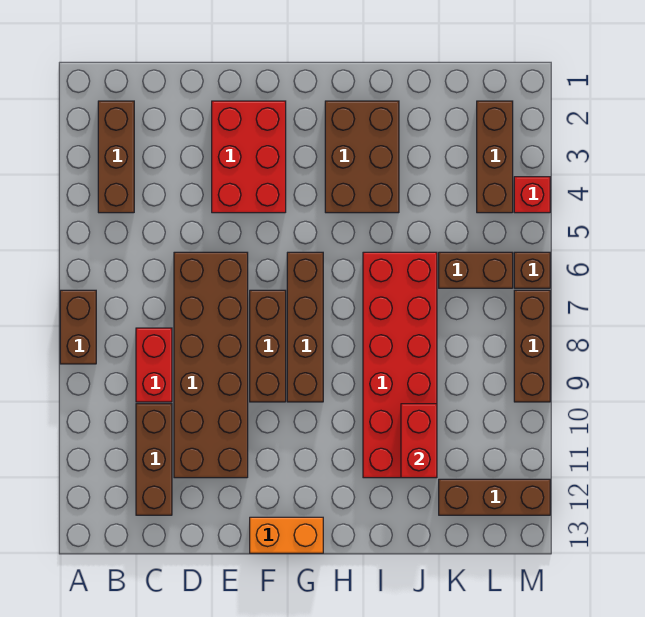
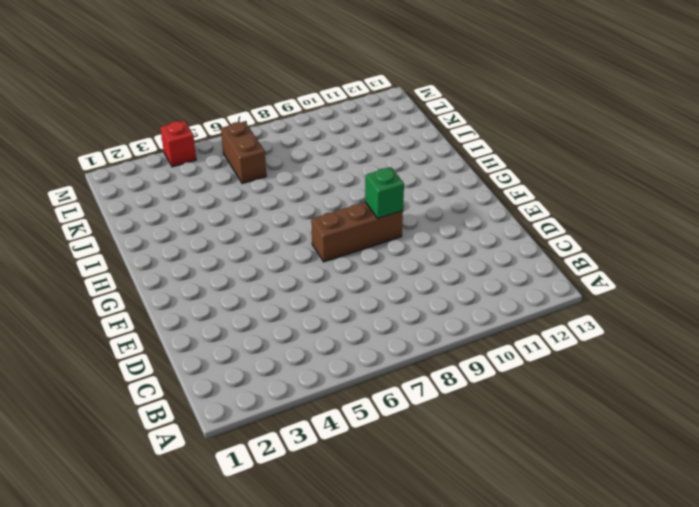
green brick F9 level 2 -> none
none -> brown brick A7:A8 level 1
none -> brown brick B2:B4 level 1
none -> red brick C8:C9 level 1

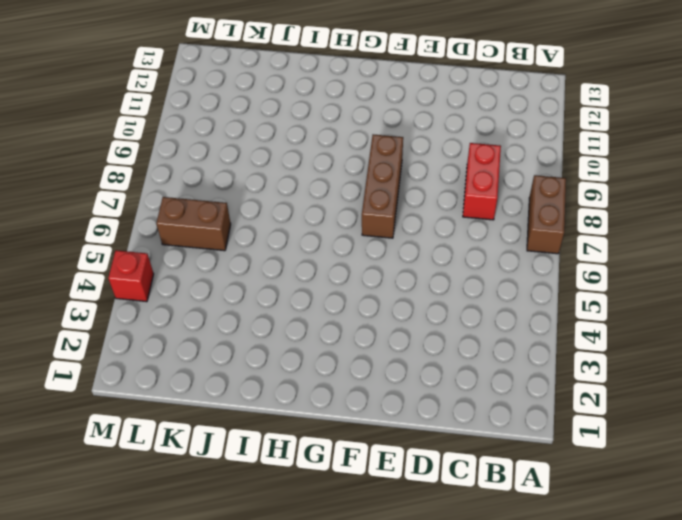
none -> brown brick B2:B4 level 1
none -> brown brick C10:C12 level 1
none -> brown brick D6:E11 level 1

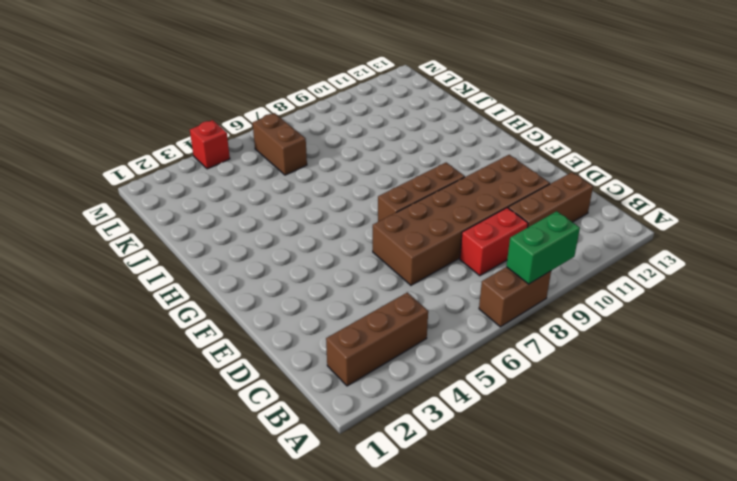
green brick A8:A9 level 2 -> none
none -> red brick E2:F4 level 1
none -> orange brick F13:G13 level 1
none -> brown brick G6:G9 level 1

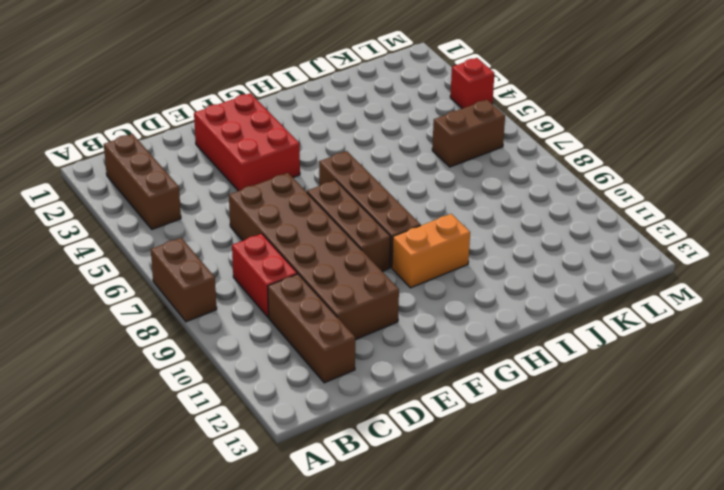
orange brick G10:H10 level 1 -> orange brick F13:G13 level 1
none -> brown brick H2:I4 level 1
none -> red brick I6:J11 level 1
none -> brown brick K12:M12 level 1

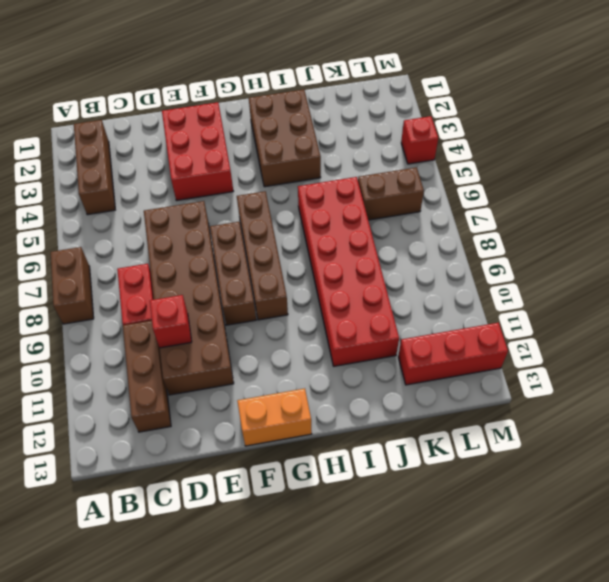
red brick D10 level 2 -> none
red brick K12:M12 level 1 -> brown brick K12:M12 level 1
none -> brown brick L2:L4 level 1
none -> brown brick M6 level 1
none -> brown brick M7:M9 level 1

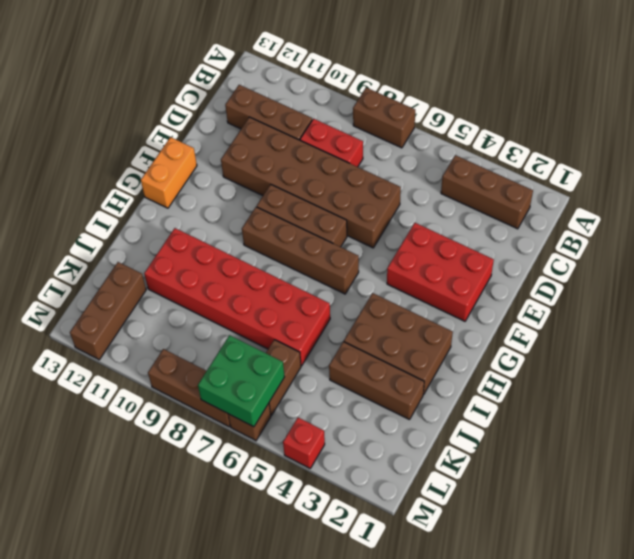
brown brick J2:J4 level 1 -> brown brick L2:L4 level 1
green brick L6:M7 level 2 -> none
none -> red brick J10:J11 level 2

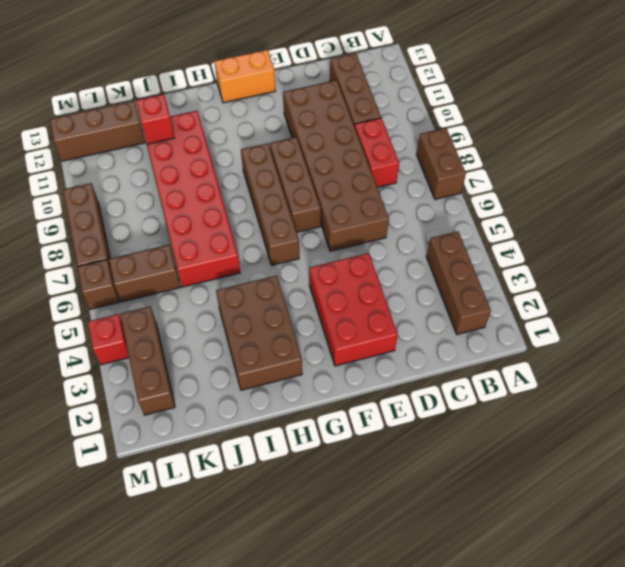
red brick J11 level 2 -> red brick J10:J11 level 2

